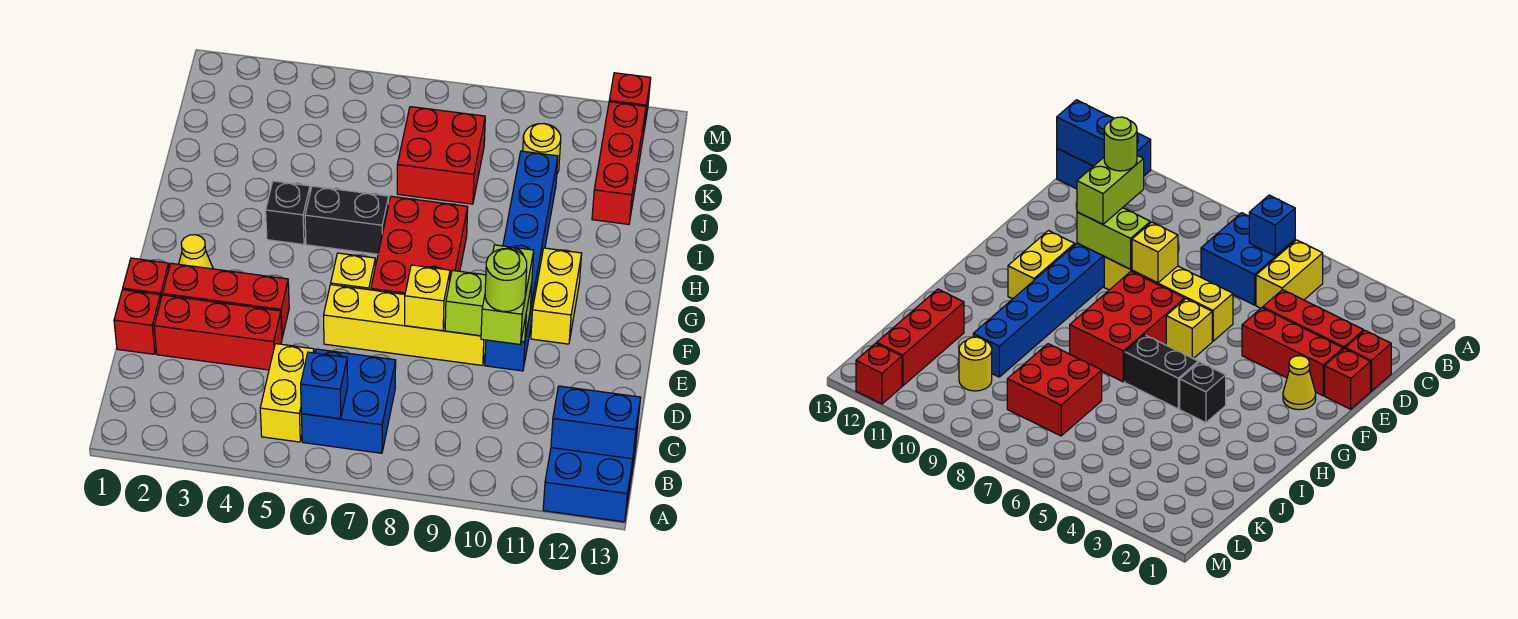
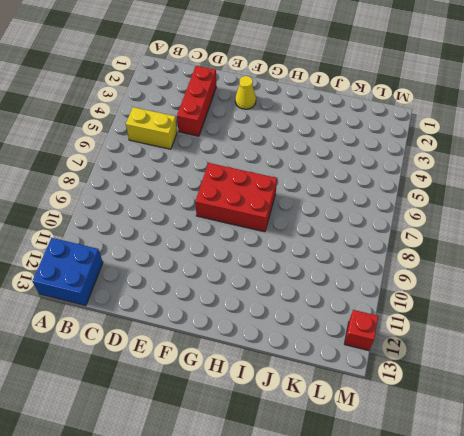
none -> blue brick B6:C7 level 1
none -> red brick D1 level 1
none -> red brick E1 level 1

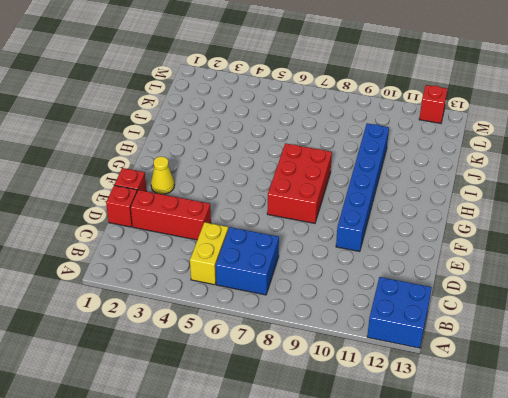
none -> red brick E2:E4 level 1
none -> yellow brick E6:E9 level 1
none -> yellow brick F6 level 1

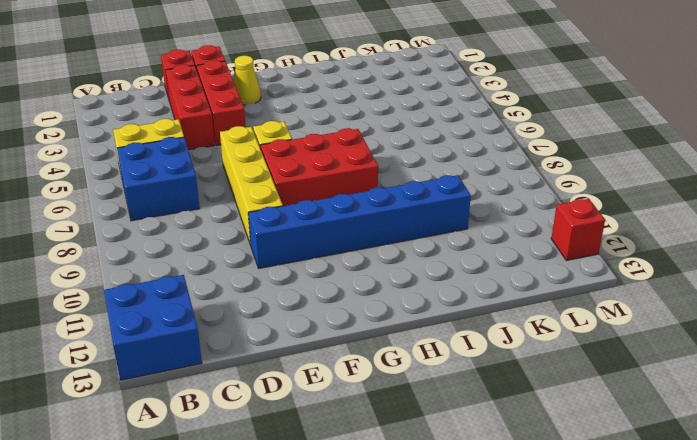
none -> yellow brick F11:G11 level 1
none -> black brick H4 level 1
none -> black brick H5:H6 level 1

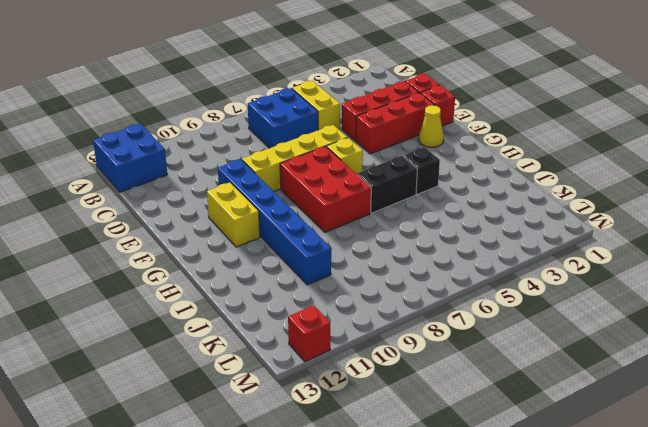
none -> red brick J7:K8 level 1
none -> red brick J12:L12 level 1
none -> yellow round brick K10 level 1

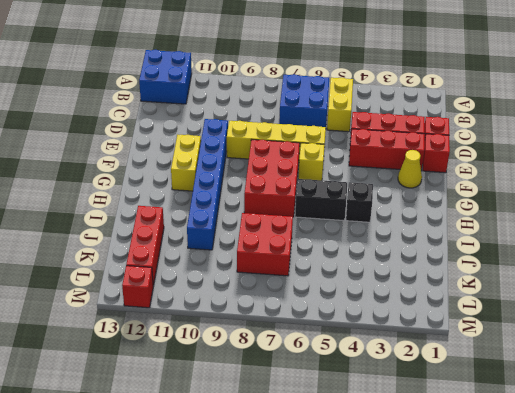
none -> yellow round brick K10 level 1
none -> blue brick B6 level 2
none -> blue brick B12:B13 level 2

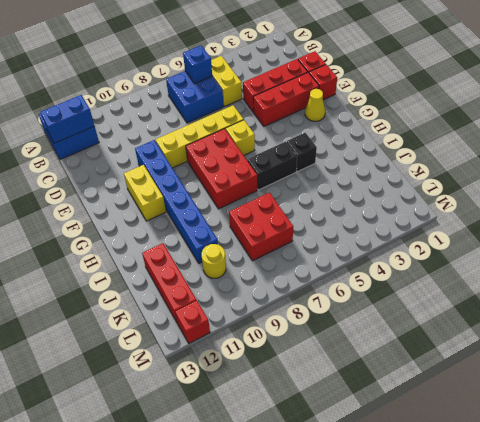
none -> yellow brick E8 level 2
none -> lime brick E9:E10 level 2
none -> lime brick D10:E10 level 3

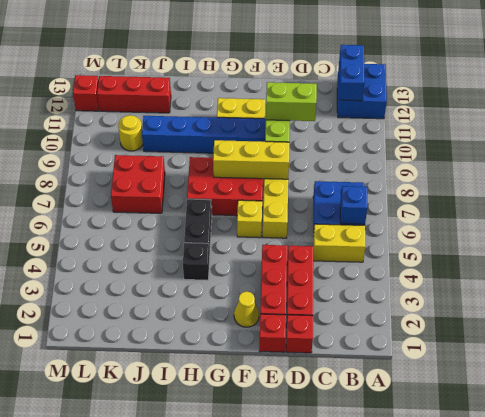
yellow brick E8:G8 level 2 -> yellow brick E8 level 2
none -> lime round brick D10 level 4

